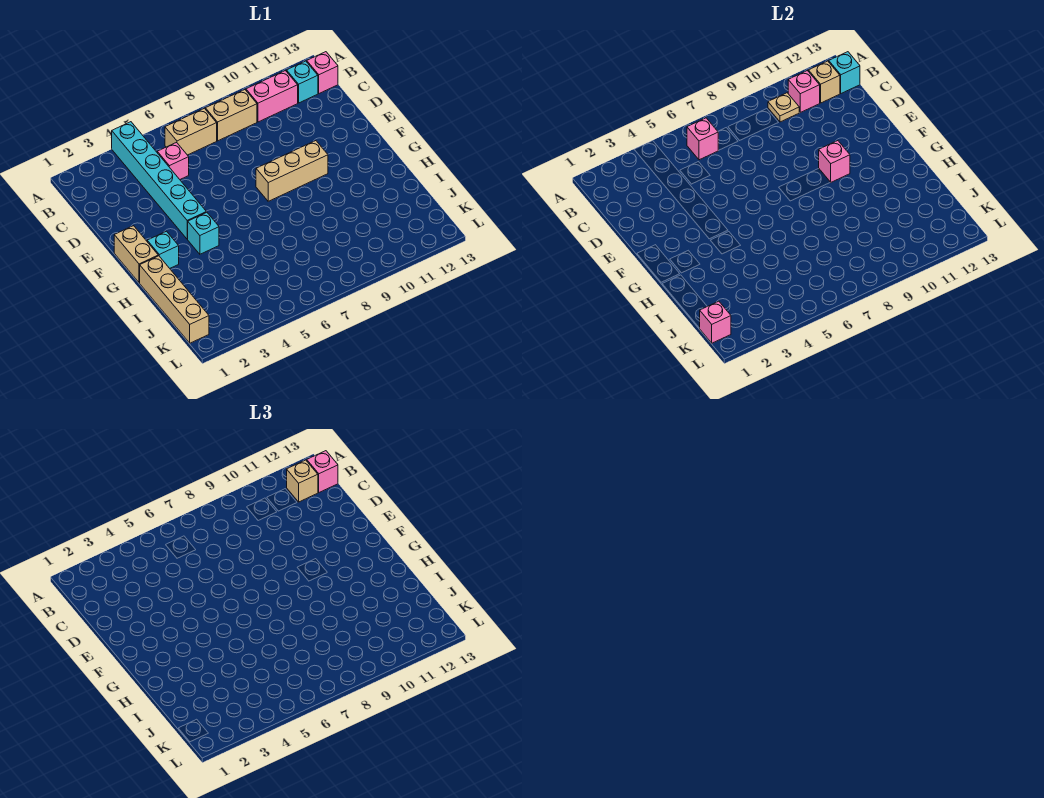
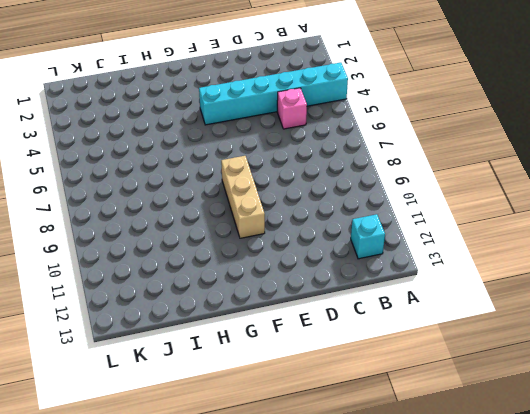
none -> tan brick B6:B7 level 1
none -> tan brick B8:B9 level 1
none -> pink brick B10:B11 level 1

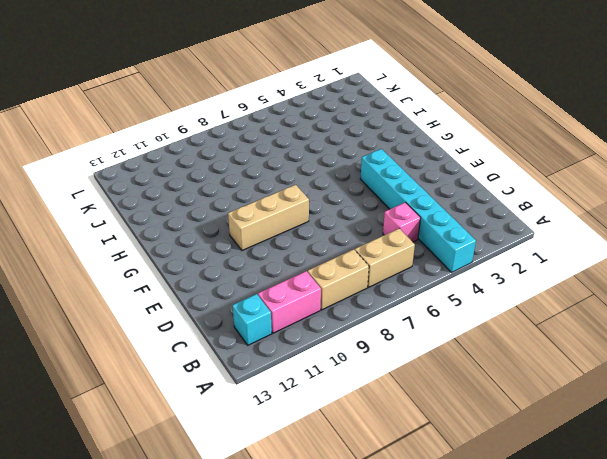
none -> pink brick B13 level 1
none -> tan brick F1:G1 level 1
none -> cyan brick G2 level 1

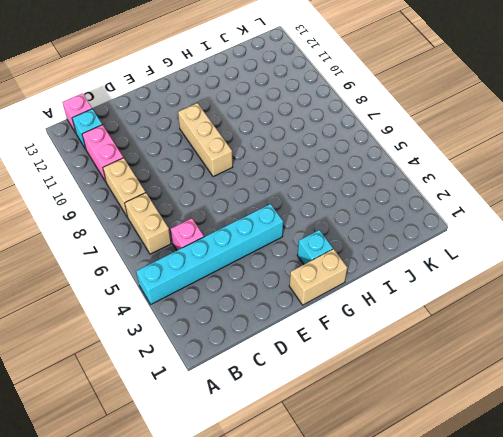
none -> cyan brick G4 level 1
none -> tan brick H1:K1 level 1
none -> pink brick B6 level 2

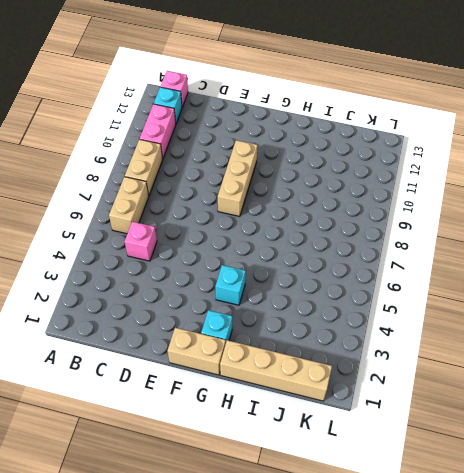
none -> cyan brick A4:F4 level 1
none -> pink brick B6 level 2
none -> tan plate B10 level 2

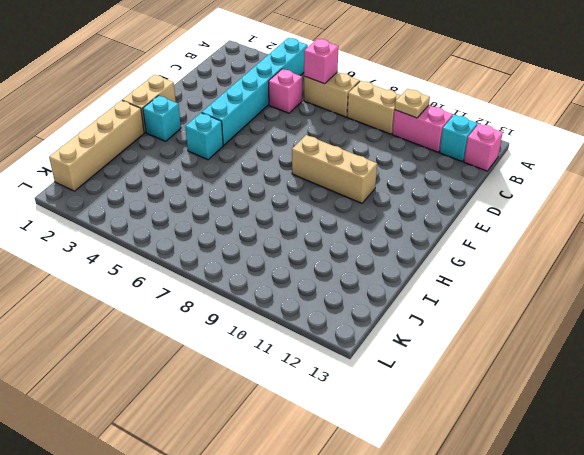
none -> pink brick B11 level 2
none -> tan brick B12 level 2
none -> cyan brick B13 level 2

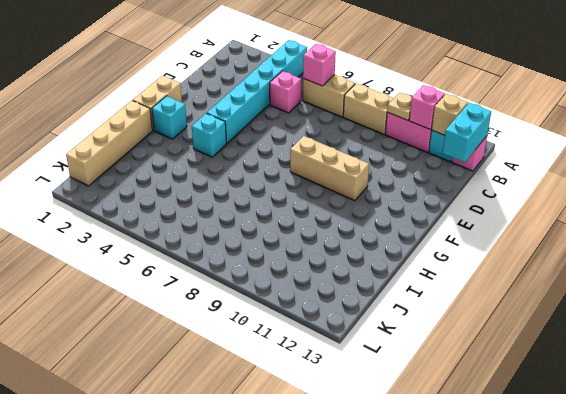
cyan brick B13:C13 level 2 -> cyan brick B13 level 2
none -> pink brick F10 level 2
none -> pink brick K1 level 2
none -> tan brick B12 level 3

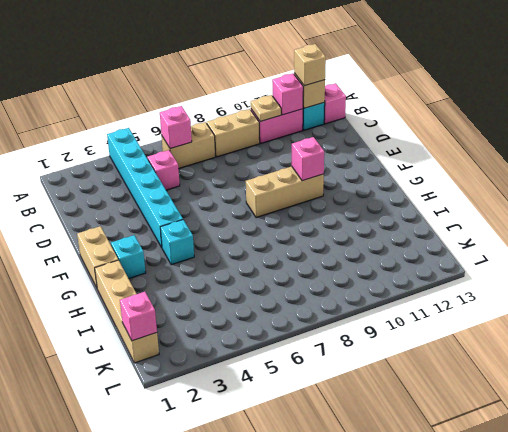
none -> cyan brick B13 level 2
none -> pink brick B13 level 3

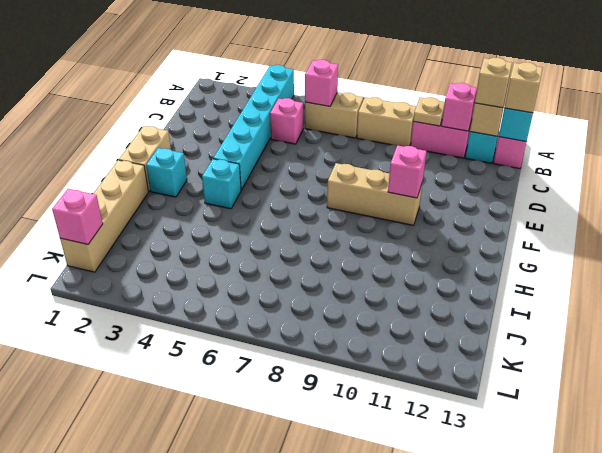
tan brick B13 level 3 -> pink brick B13 level 3

